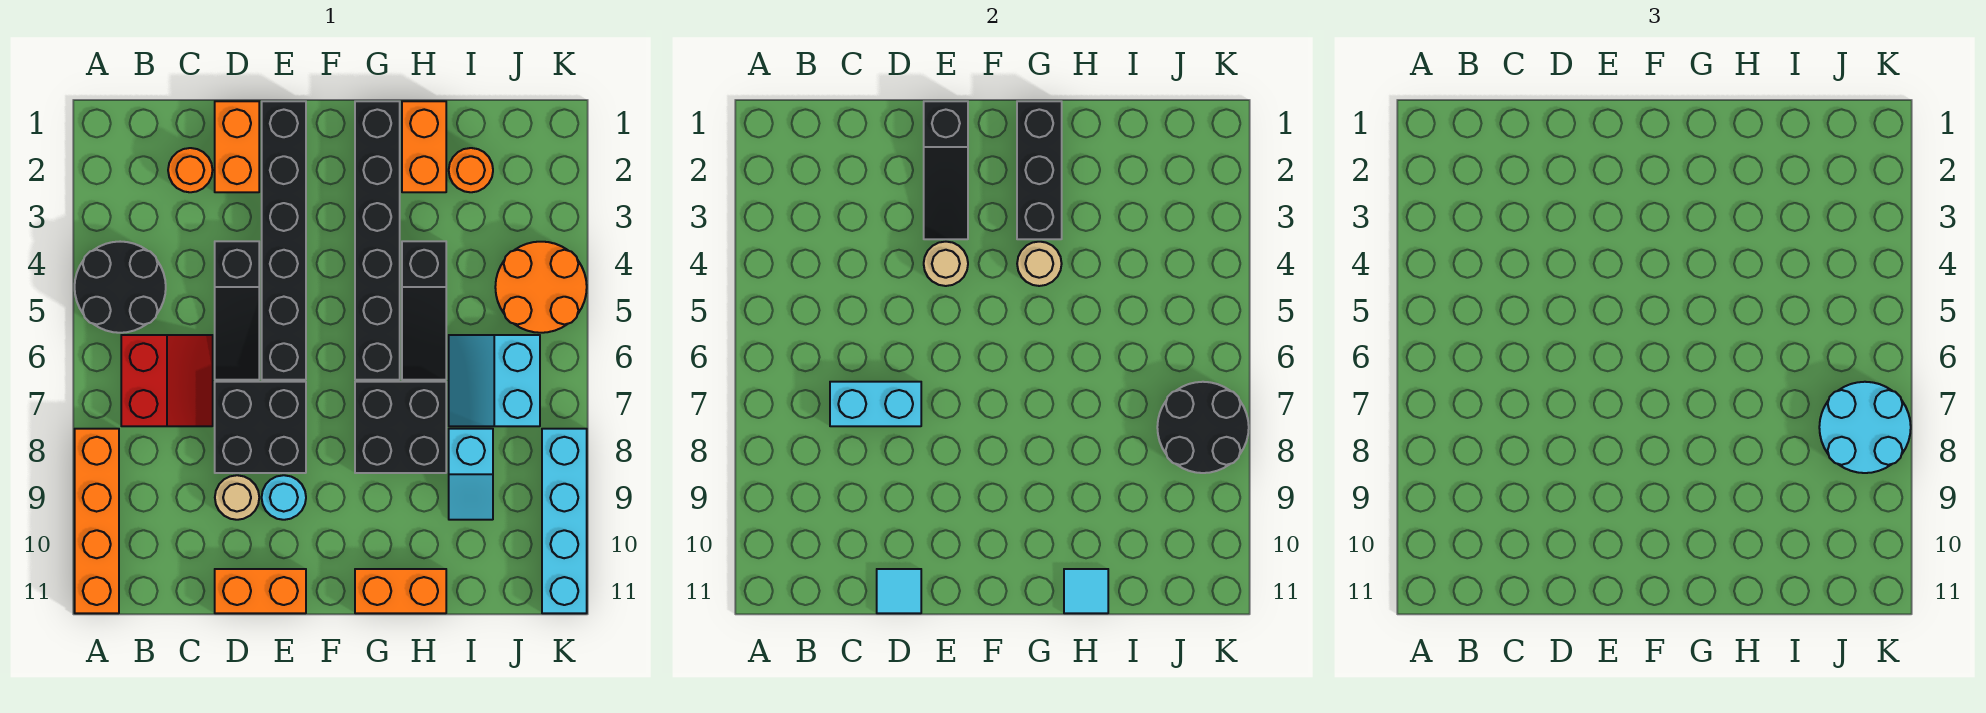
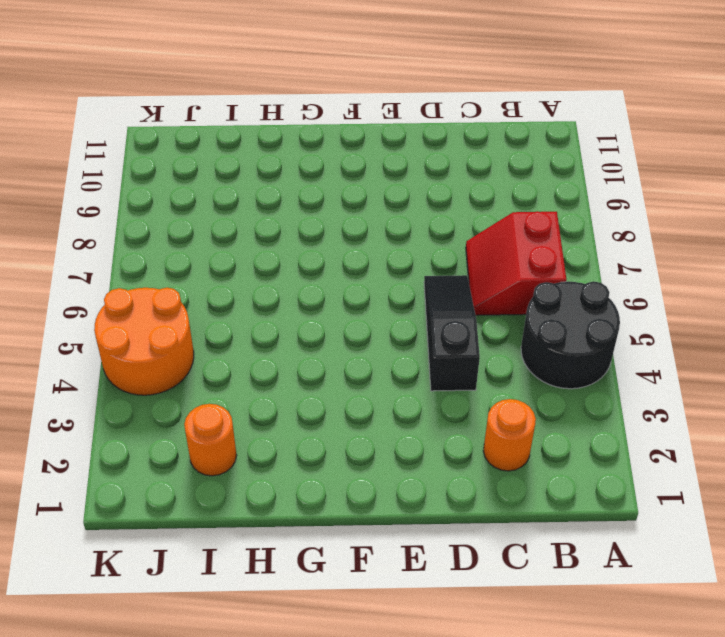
none -> orange brick A8:A11 level 1
none -> orange brick D1:D2 level 1
none -> black brick D7:E8 level 1
none -> tan round brick D9 level 1

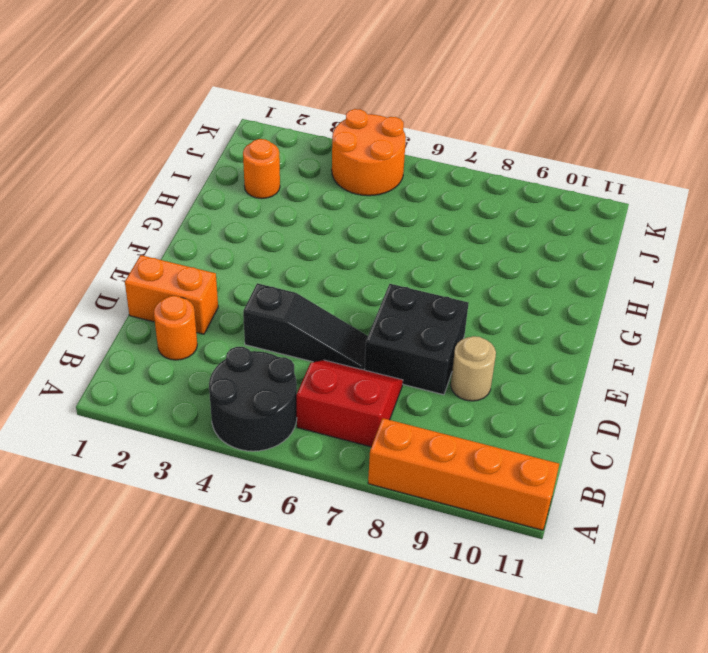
none -> orange brick D11:E11 level 1
none -> black brick E1:E6 level 1
none -> cyan round brick E9 level 1
none -> black brick G1:G6 level 1

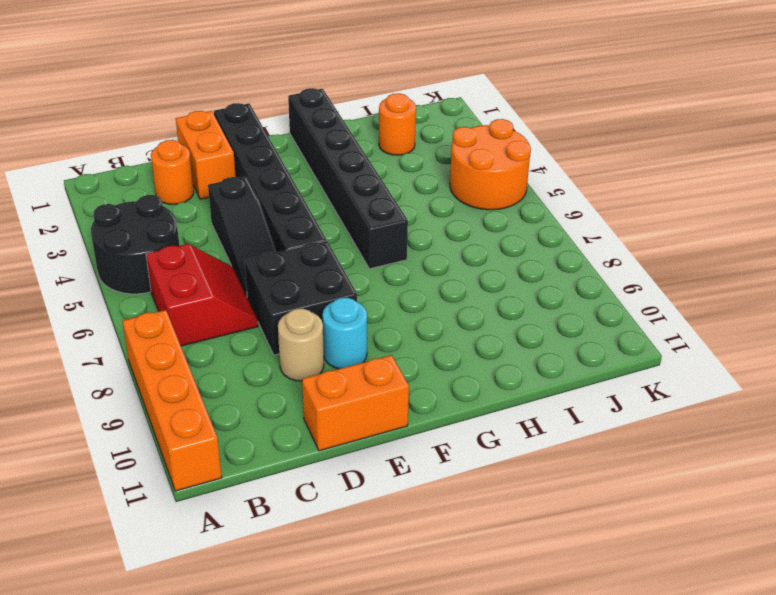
none -> black brick G7:H8 level 1
none -> orange brick G11:H11 level 1
none -> orange brick H1:H2 level 1
none -> black slope H4:H6 level 1 top 4

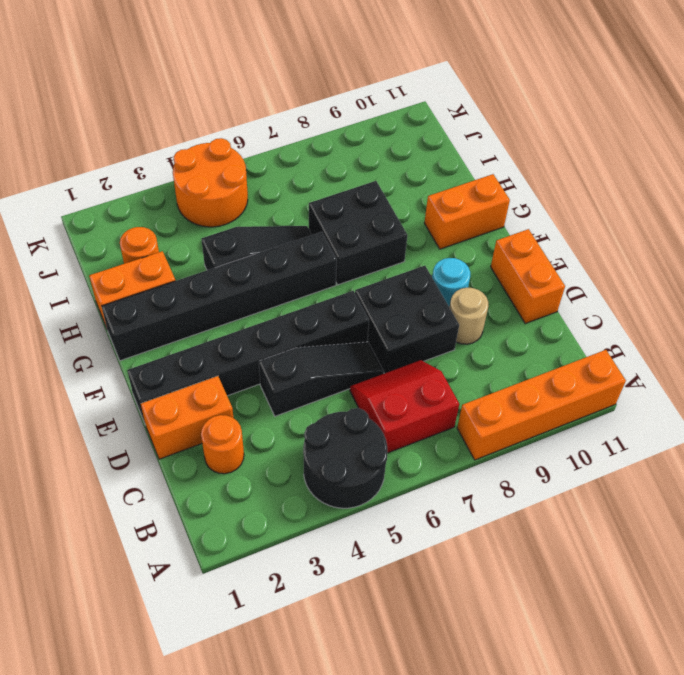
orange brick G10:G11 level 1 -> orange brick G11:H11 level 1
none -> cyan slope I6:J7 level 1 top J
none -> cyan slope I8:I9 level 1 top 8
none -> cyan brick K8:K11 level 1
none -> cyan brick C7:D7 level 2

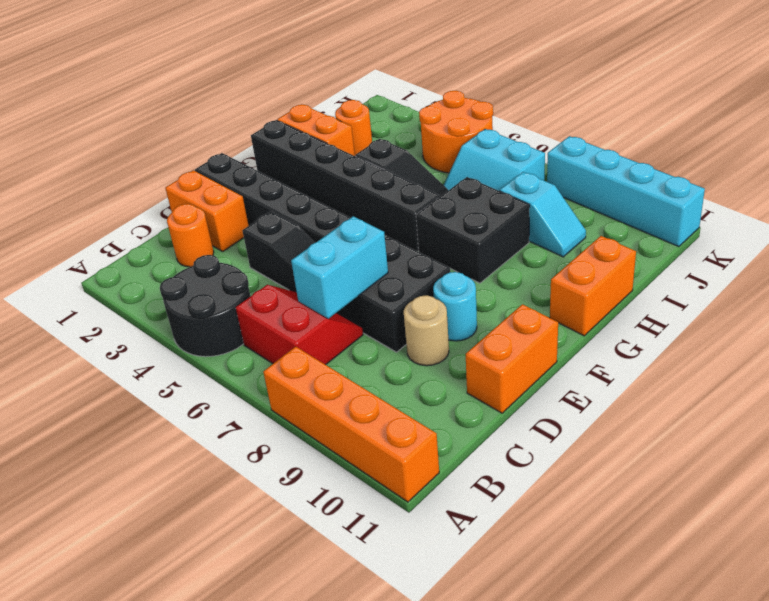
none -> cyan tile D11 level 2
none -> black slope E1:E3 level 2 top 1
none -> tan round brick E4 level 2
none -> black brick G1:G3 level 2

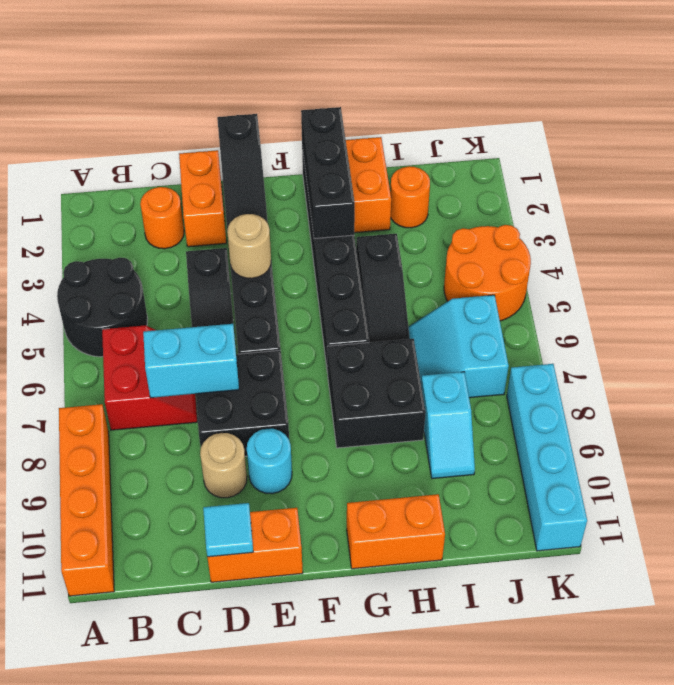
none -> tan round brick G4 level 2
none -> cyan tile H11 level 2
none -> black round brick J7:K8 level 2
none -> cyan round brick J7:K8 level 3

